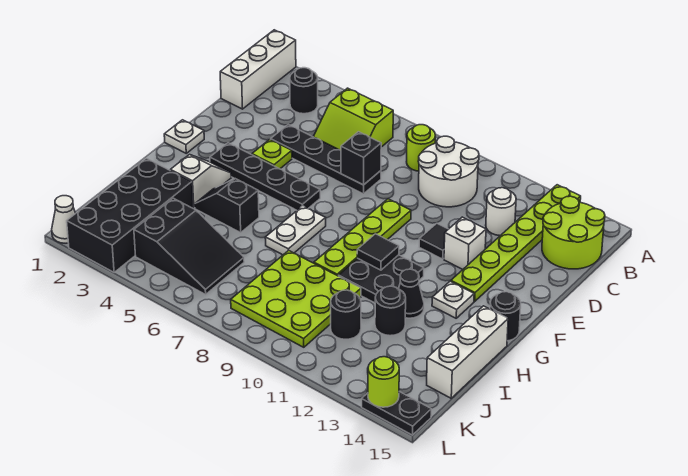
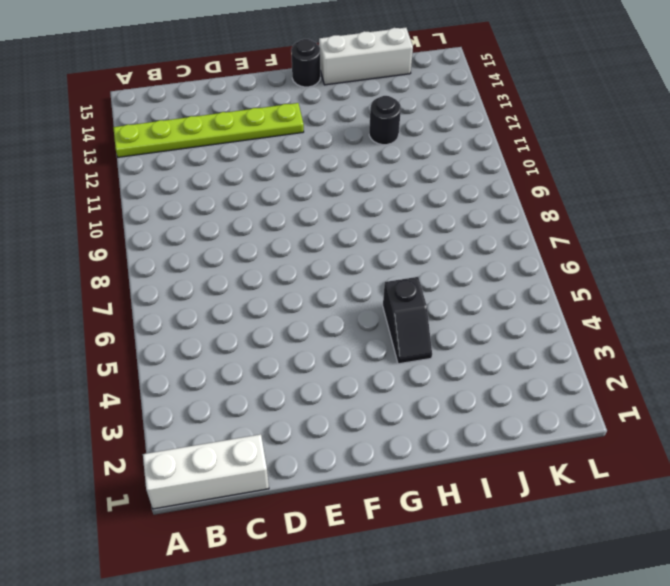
none -> black round brick B3 level 1
none -> lime slope B5:C6 level 1 top B
none -> lime round brick B8 level 1
none -> white round brick B9:C10 level 1

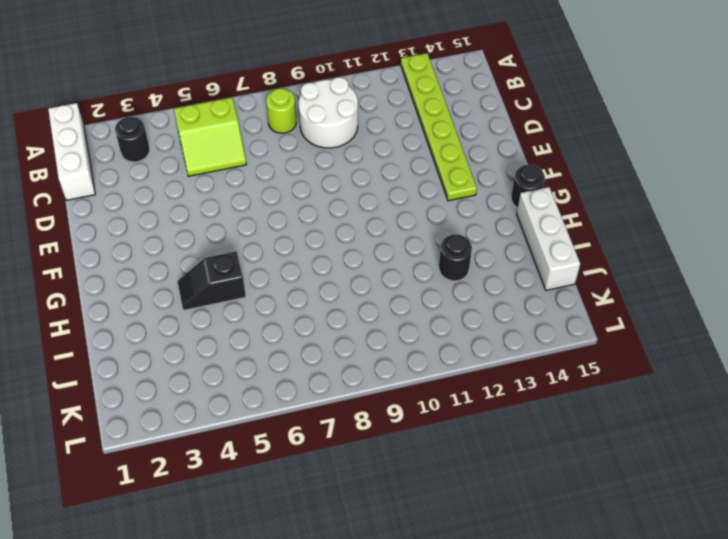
none -> lime round brick B14:C15 level 1
none -> white round brick C12 level 1
none -> black plate D4:D7 level 1
none -> lime plate E4 level 1

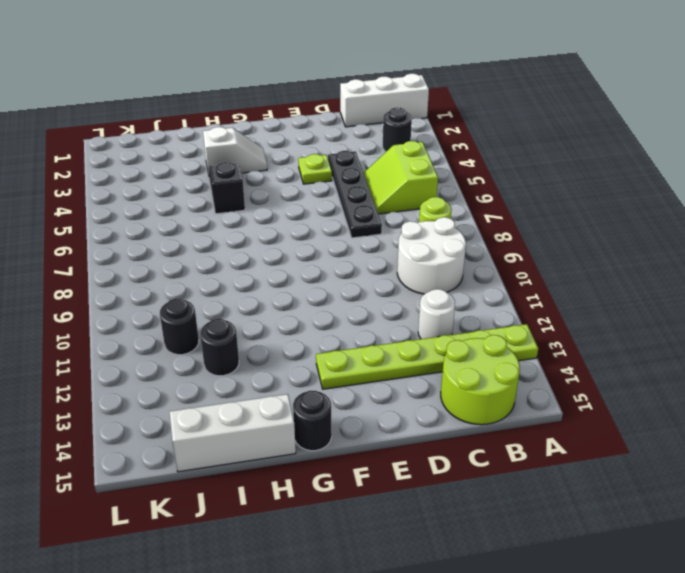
none -> lime plate E9:H9 level 1
none -> black tile E11 level 1
none -> white brick E12 level 1
none -> white plate F1 level 1

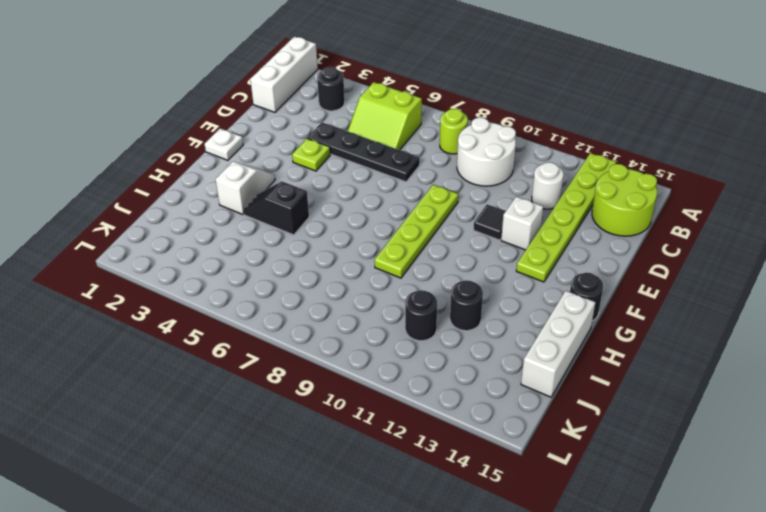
none -> black plate F3:F6 level 1
none -> white plate G7:H7 level 1
none -> black plate G10:H11 level 1
none -> white plate G13 level 1

